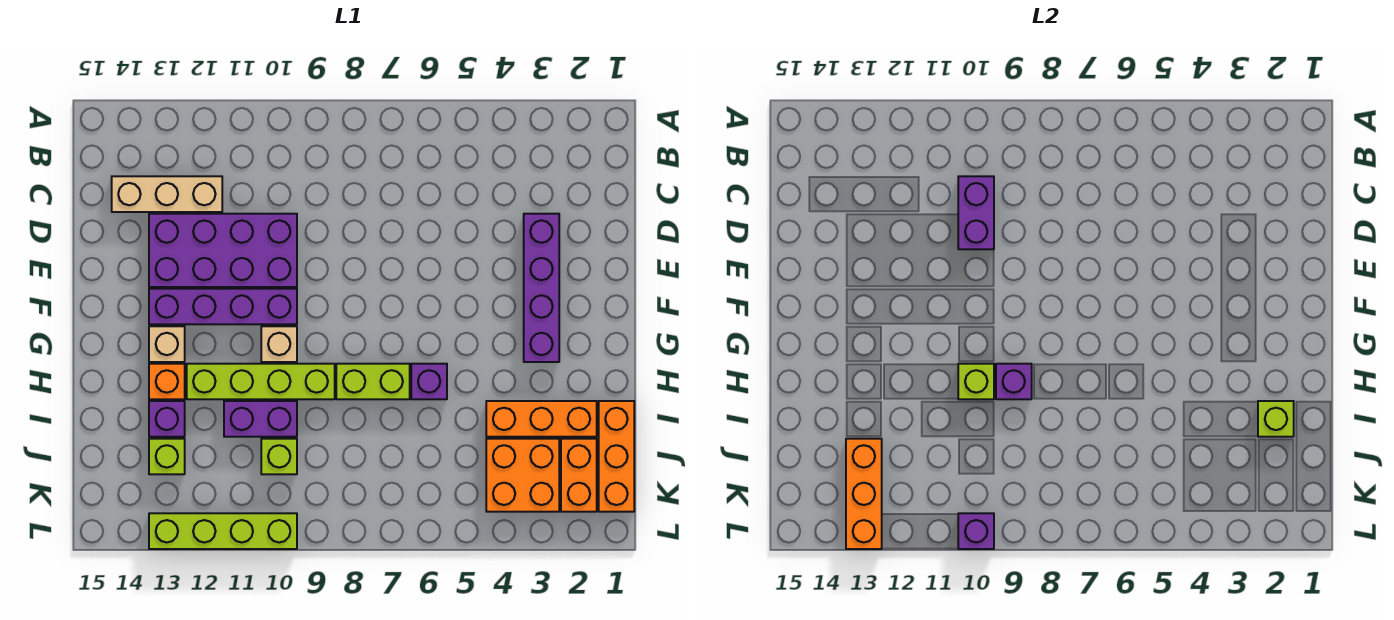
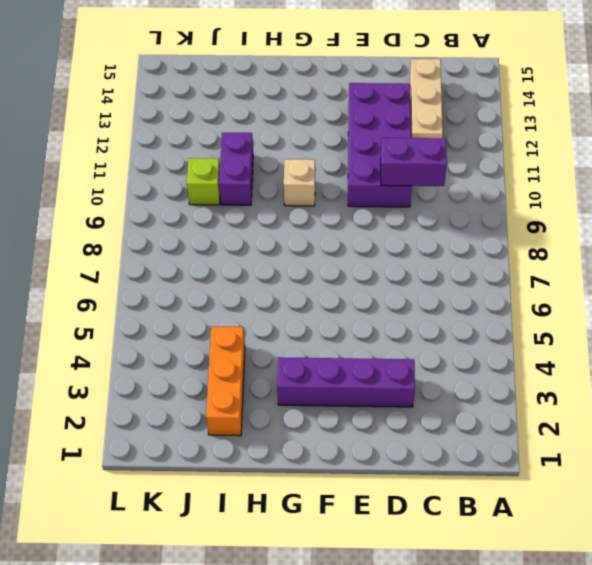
none -> purple brick F10:F13 level 1
none -> tan brick G13 level 1
none -> purple brick H6 level 1

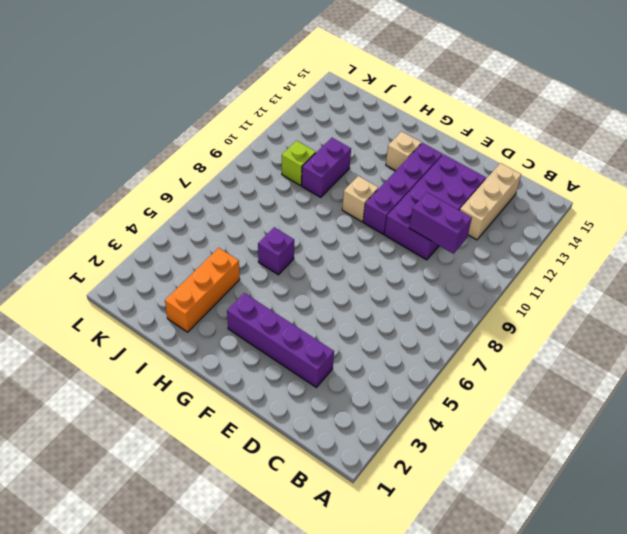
none -> lime brick H7:H8 level 1
none -> lime brick H9:H12 level 1
none -> orange brick H13 level 1

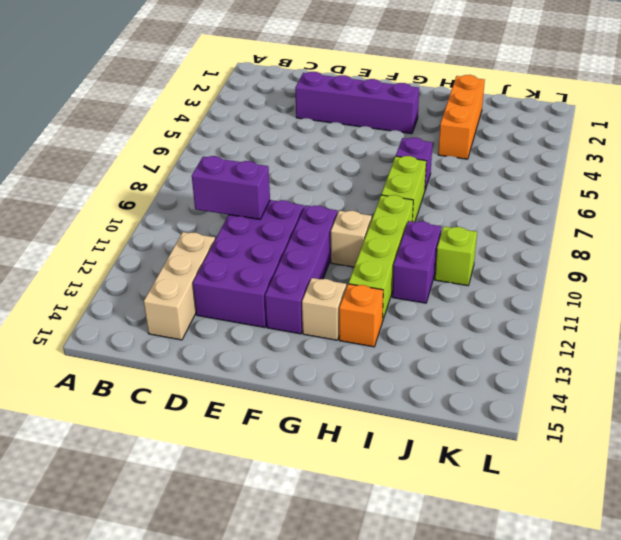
none -> orange brick I1:K1 level 1
none -> purple brick I13 level 1
none -> orange brick J2:K2 level 1

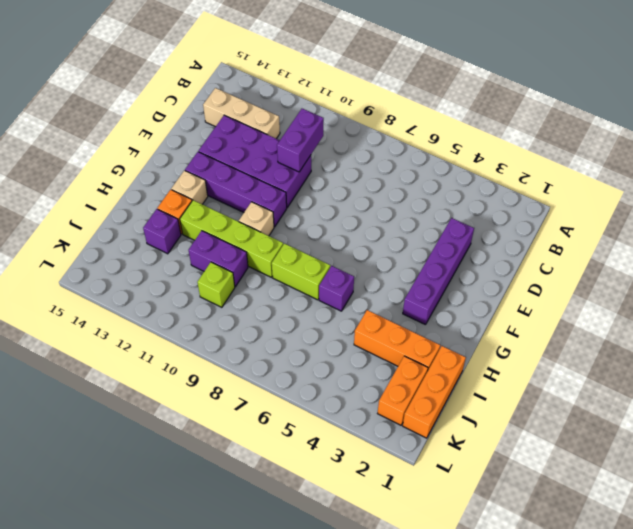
none -> orange brick J3:K4 level 1
none -> lime brick J13 level 1
none -> lime brick L10:L13 level 1

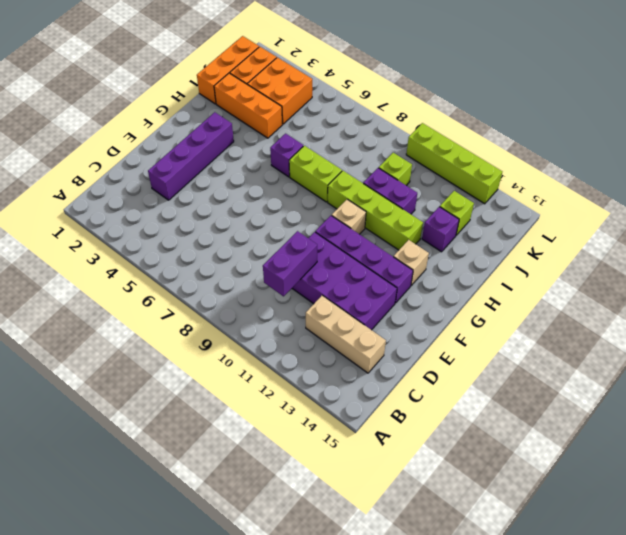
none -> orange brick H13 level 1
none -> purple brick H9 level 2
none -> lime brick H10 level 2

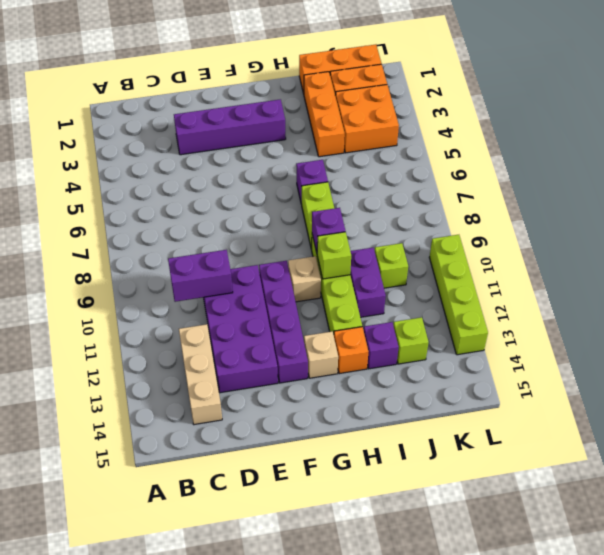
none -> lime brick I2 level 2
none -> orange brick J13:L13 level 2
none -> purple brick L10 level 2

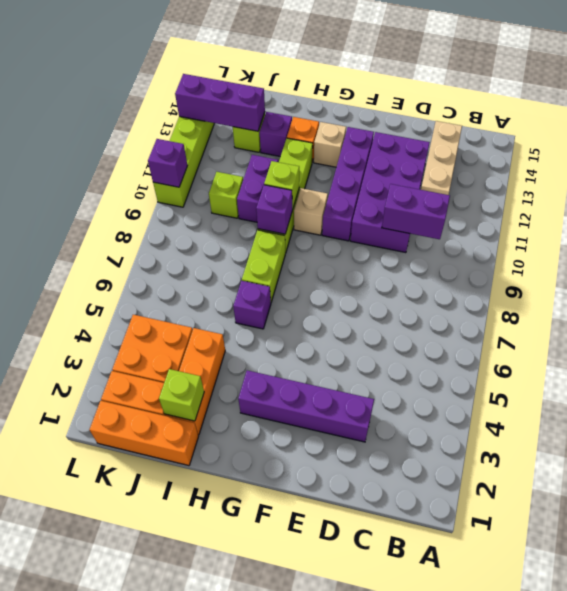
purple brick J13:L13 level 2 -> orange brick J13:L13 level 2

